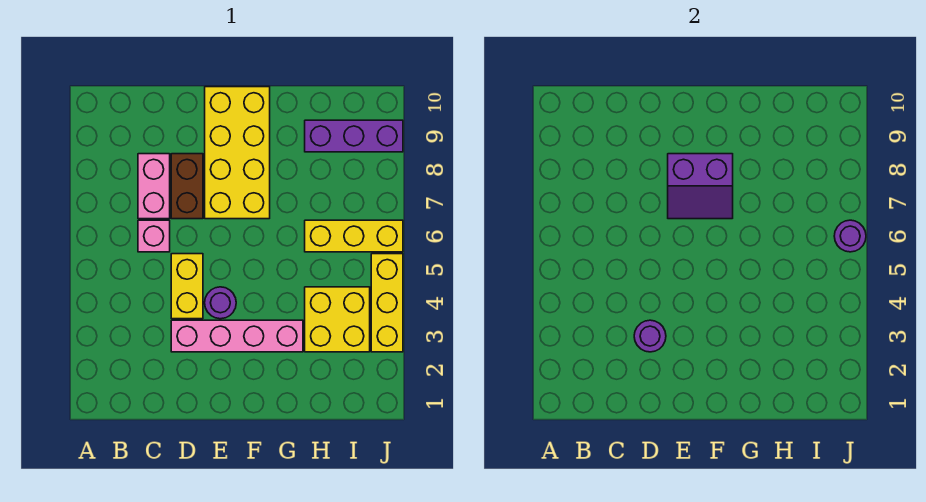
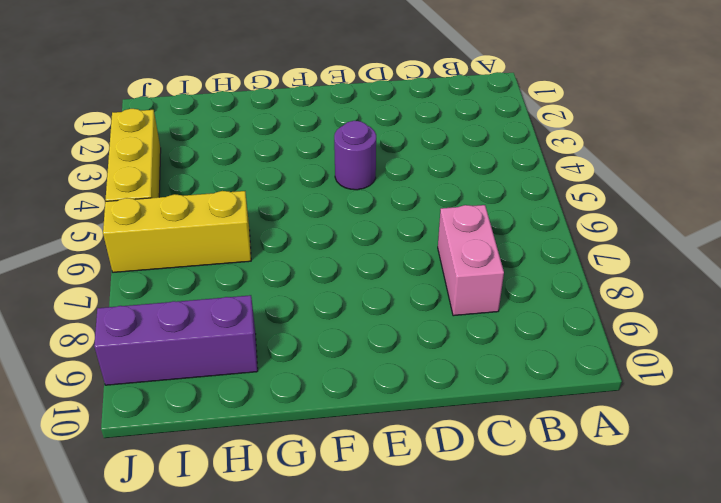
none -> pink brick C6 level 1
none -> pink brick D3:G3 level 1
none -> yellow brick D4:D5 level 1

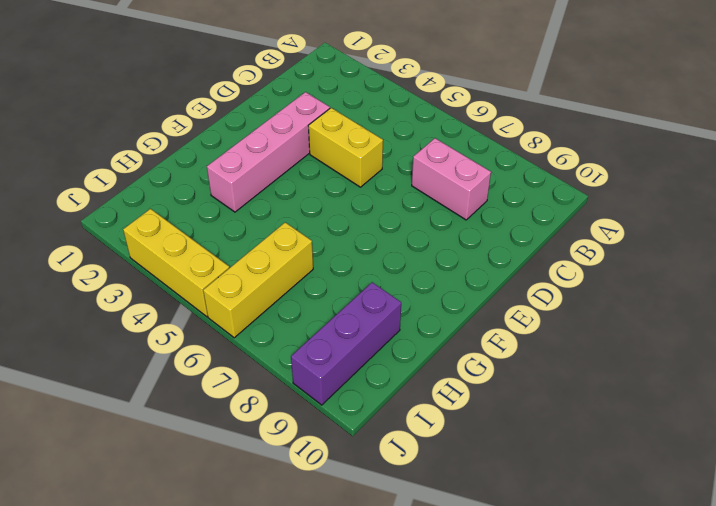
none -> pink brick C6 level 1
none -> brown brick D7:D8 level 1
none -> purple round brick E4 level 1

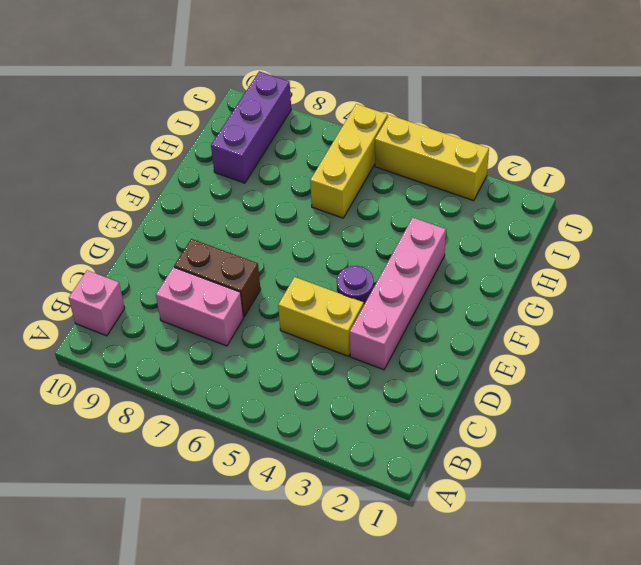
pink brick B10 level 1 -> pink brick C6 level 1
none -> yellow brick E7:F10 level 1
none -> yellow brick H3:I4 level 1
none -> purple round brick D3 level 2

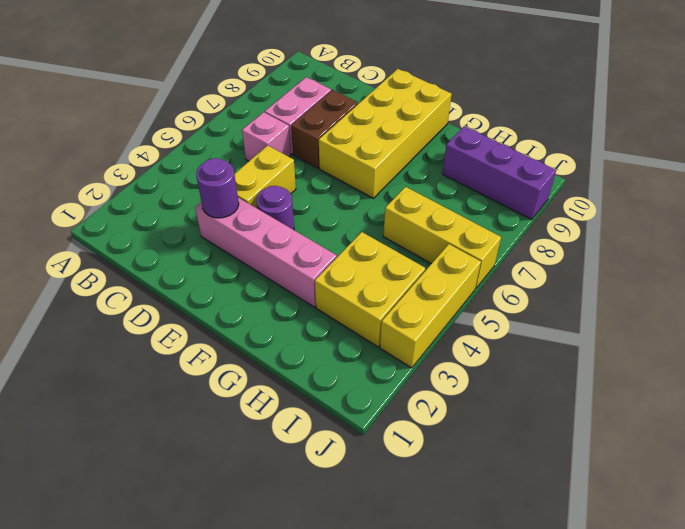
none -> purple slope E7:F8 level 2 top 8
none -> purple round brick J6 level 2

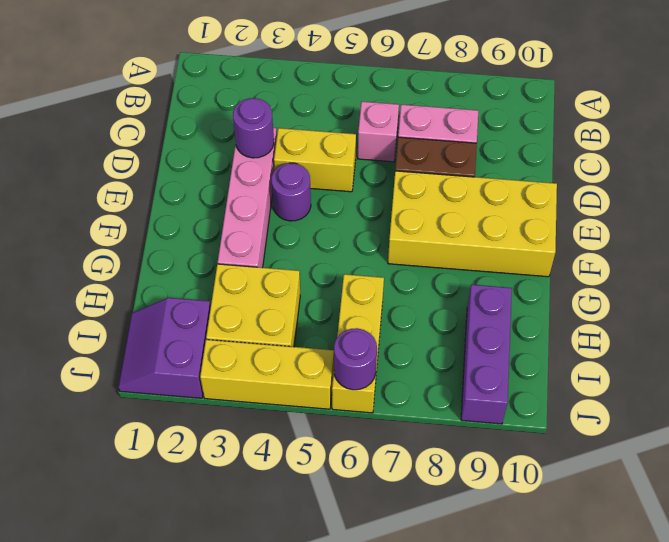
purple slope I1:J2 level 1 top 2 -> purple slope E7:F8 level 2 top 8

